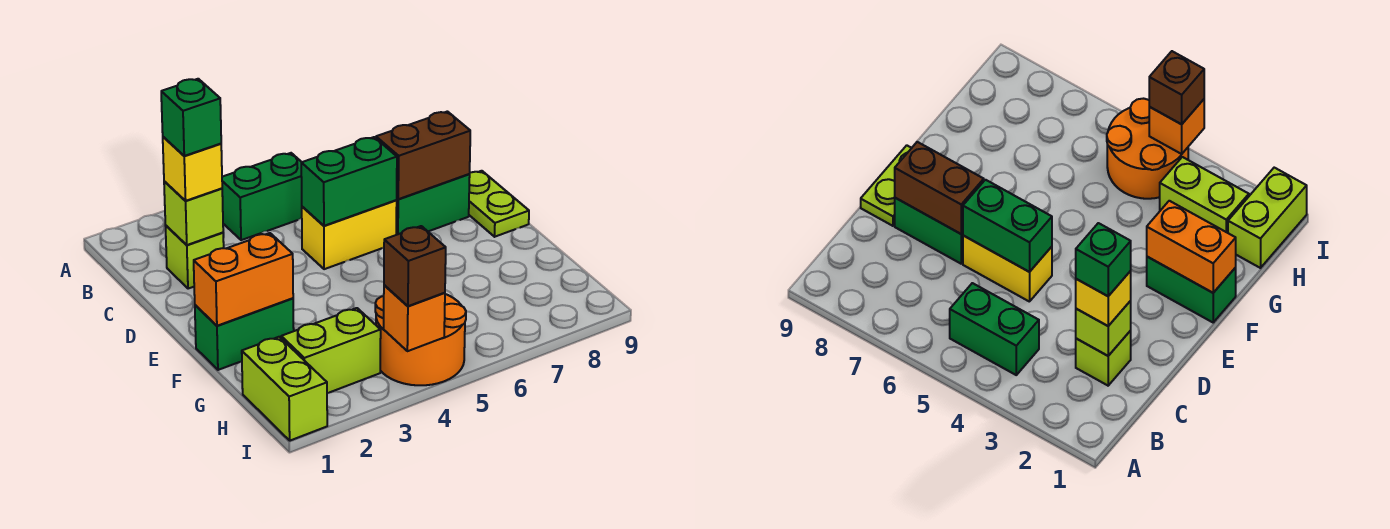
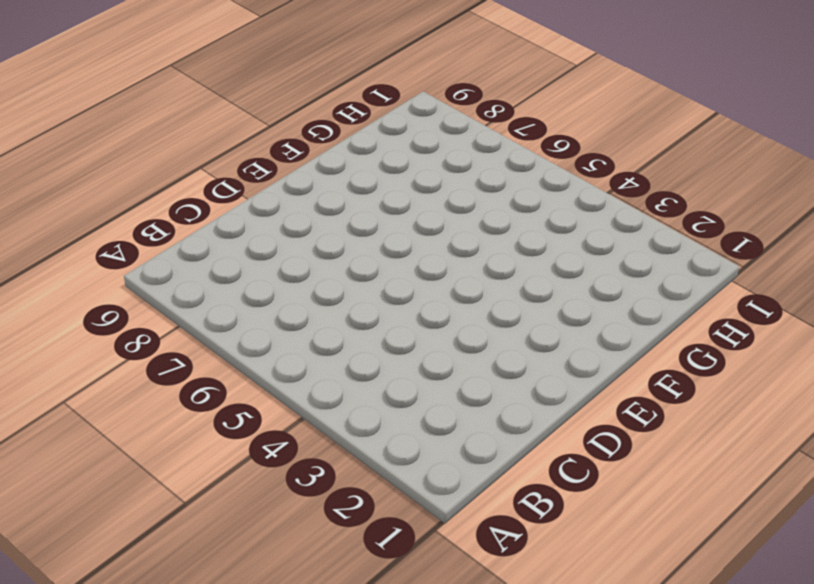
none -> green brick B4:B5 level 1
none -> lime brick C2 level 1
none -> yellow brick D5:D6 level 1

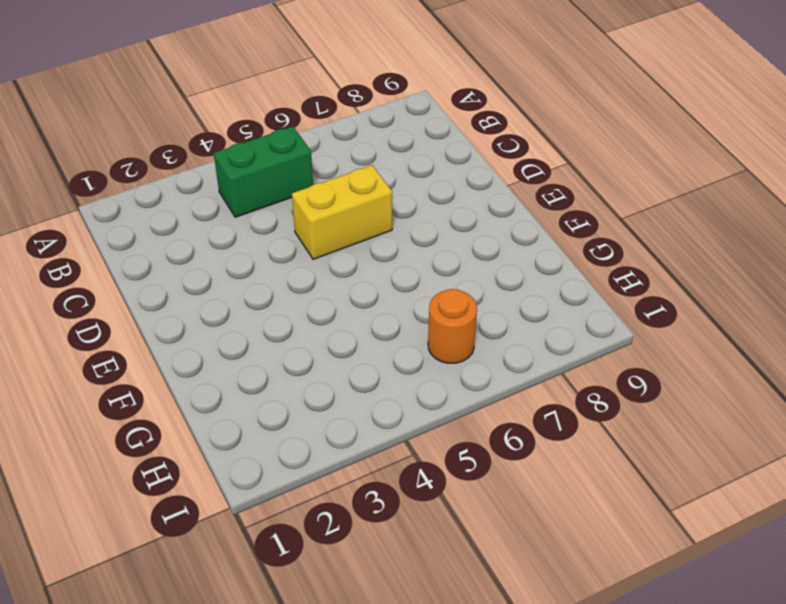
orange round brick H6 level 1 -> none
none -> lime brick C2 level 1
none -> green brick D7:D8 level 1
none -> lime plate D9:E9 level 1

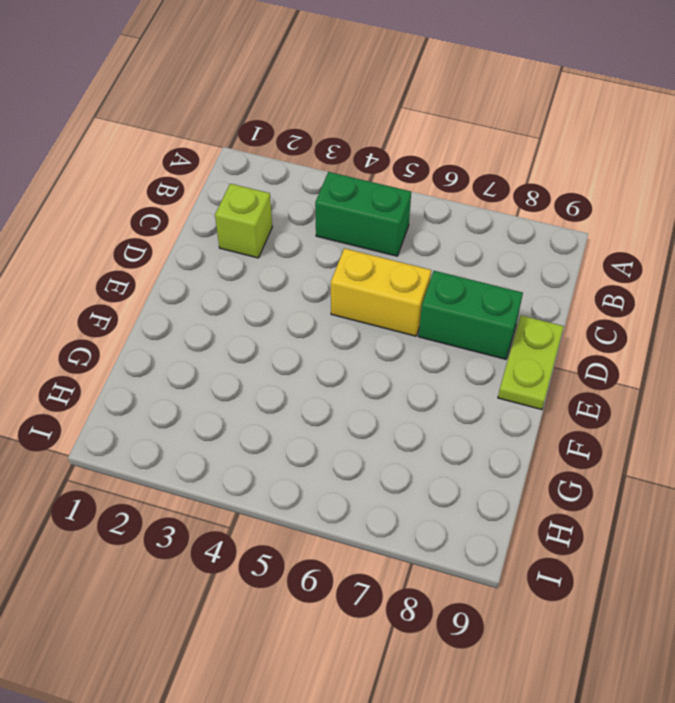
none -> green brick F1:F2 level 1
none -> lime brick H1:I1 level 1
none -> lime brick H2:H3 level 1

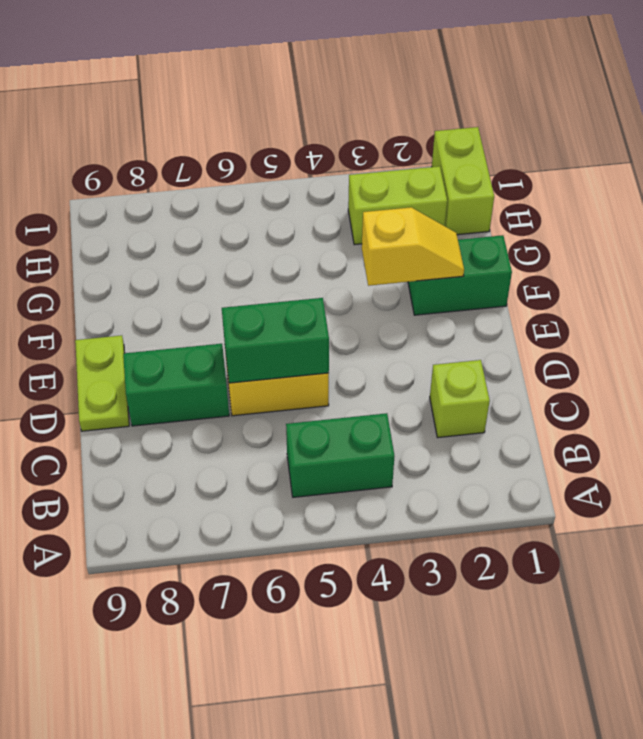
yellow slope F2:F3 level 2 top 3 -> orange brick F1:F2 level 2
none -> orange round brick H4:I5 level 1
none -> lime brick C2 level 2
none -> brown brick D7:D8 level 2

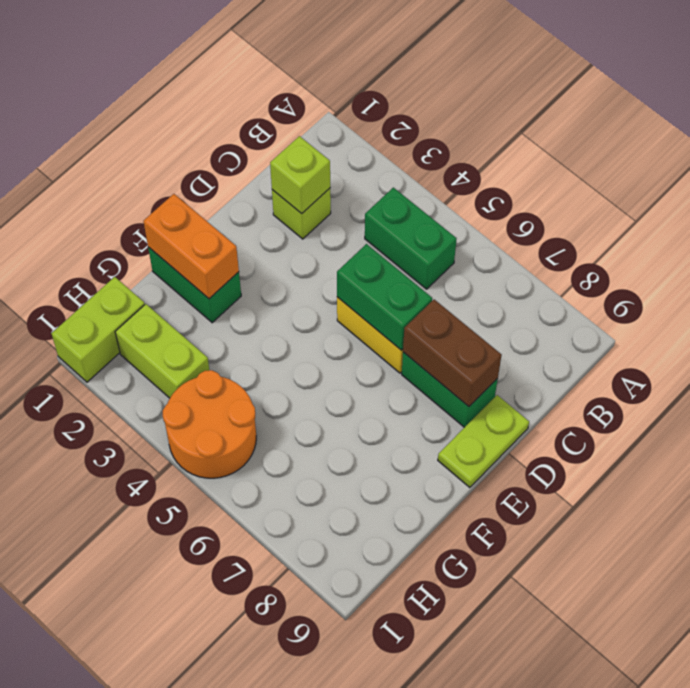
none -> orange brick I4 level 2
none -> yellow brick C2 level 3
none -> brown brick I4 level 3

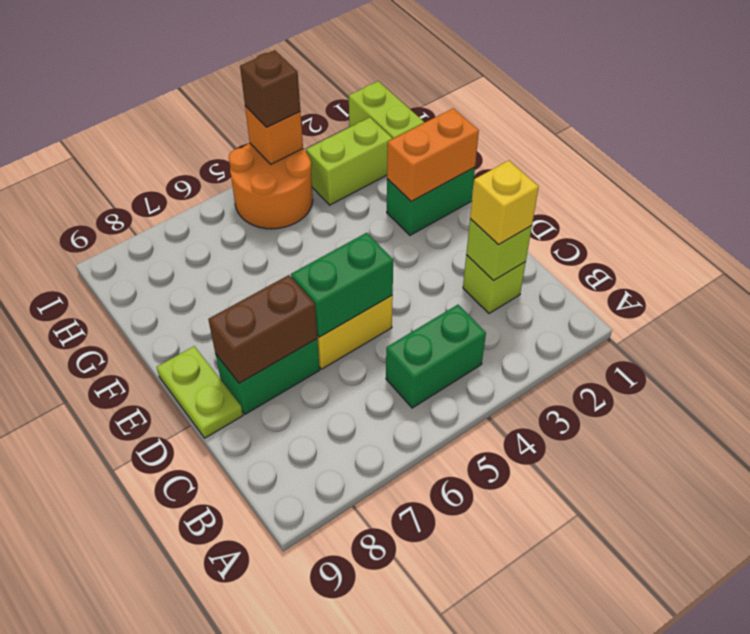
none -> green brick C2 level 4

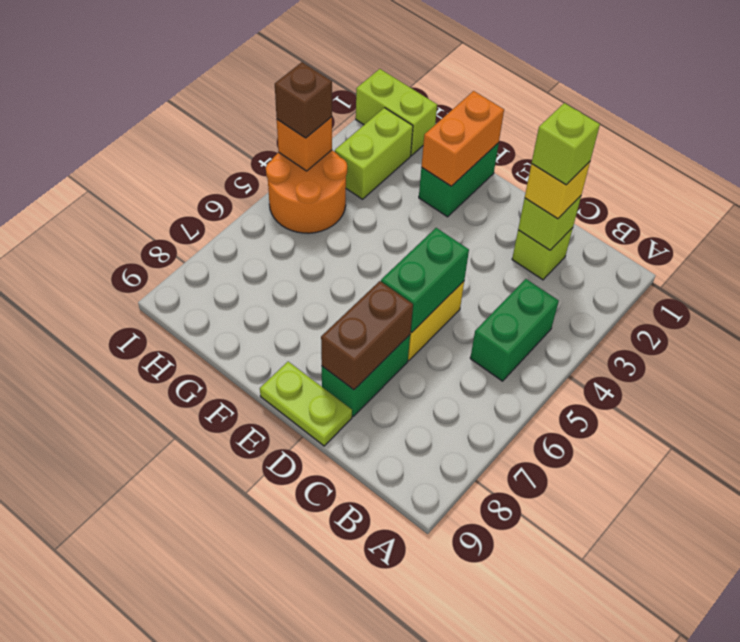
lime brick C2 level 4 -> green brick C2 level 4

